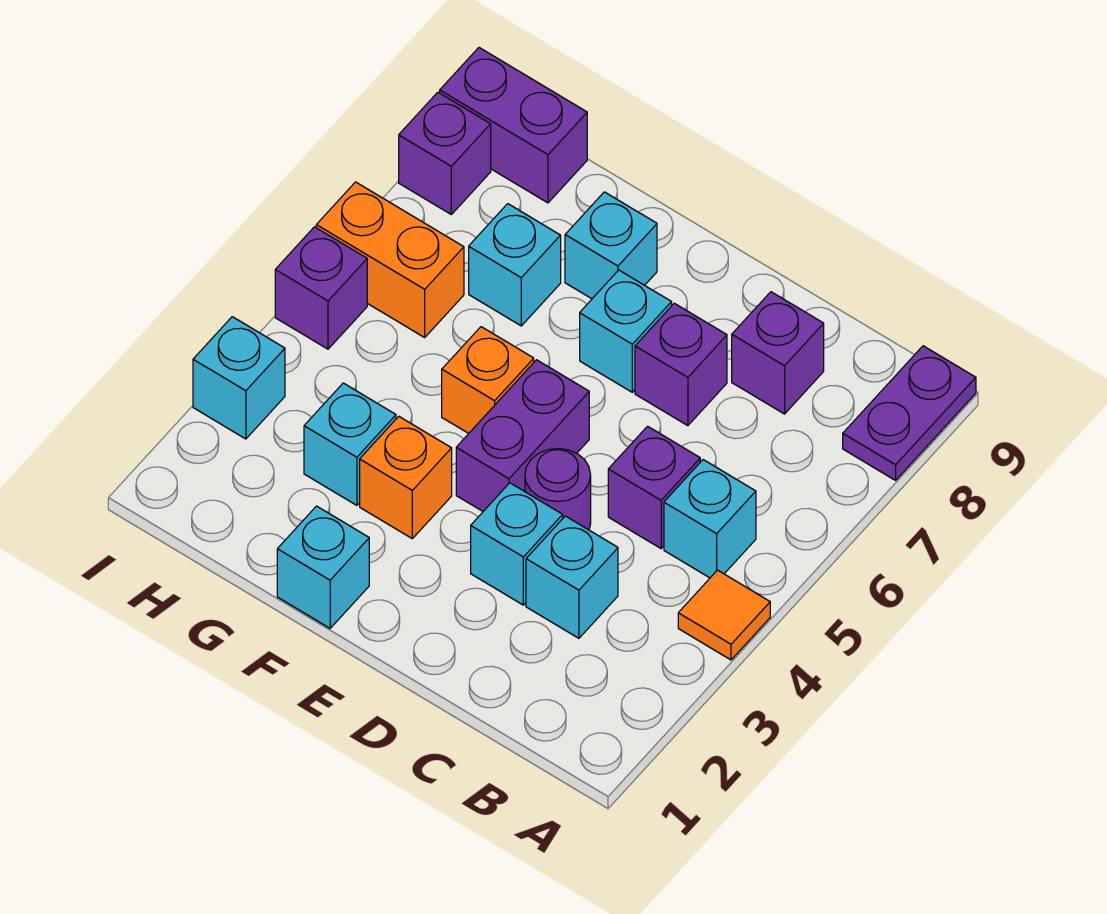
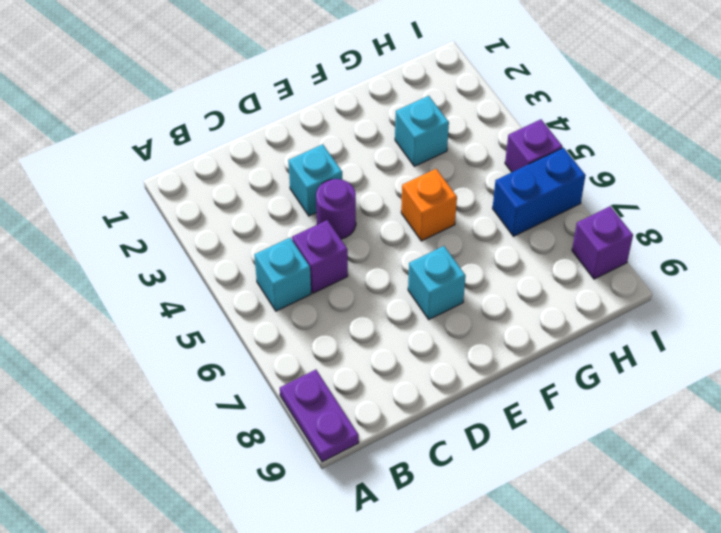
blue brick H6:I6 level 1 -> orange brick H6:I6 level 1
none -> orange tile A4 level 1
none -> cyan brick C3 level 1
none -> purple brick C8 level 1

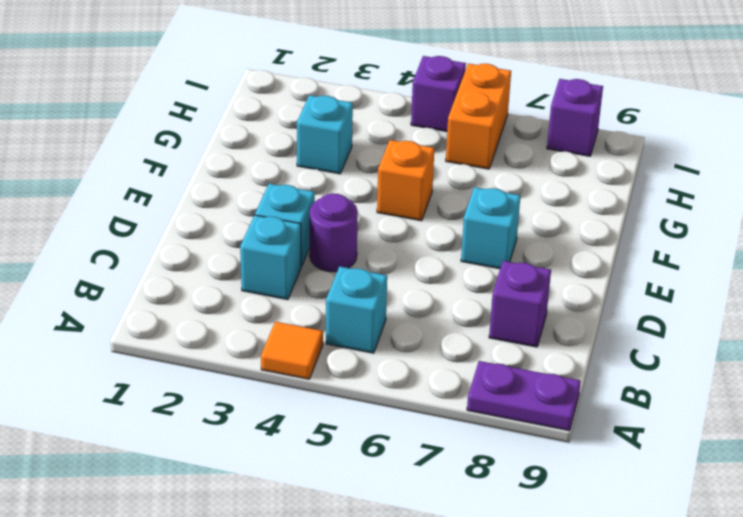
none -> purple brick C5 level 1
none -> purple brick D7 level 1
none -> purple brick E4:E5 level 1

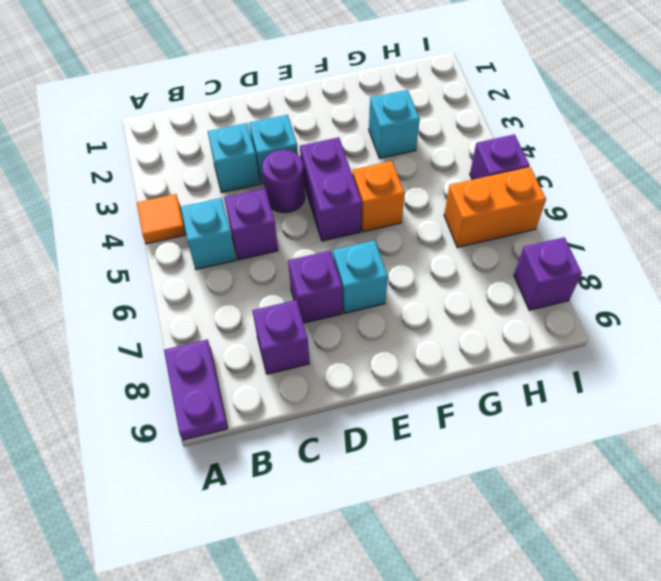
none -> cyan brick F1 level 1
none -> orange brick F3 level 1
none -> cyan brick F8 level 1

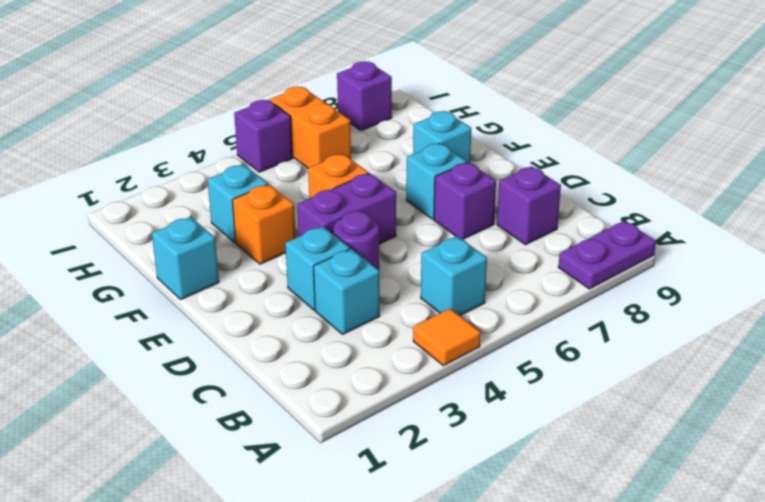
none -> purple brick C5 level 1
none -> cyan brick G7 level 1
none -> purple brick H9:I9 level 1

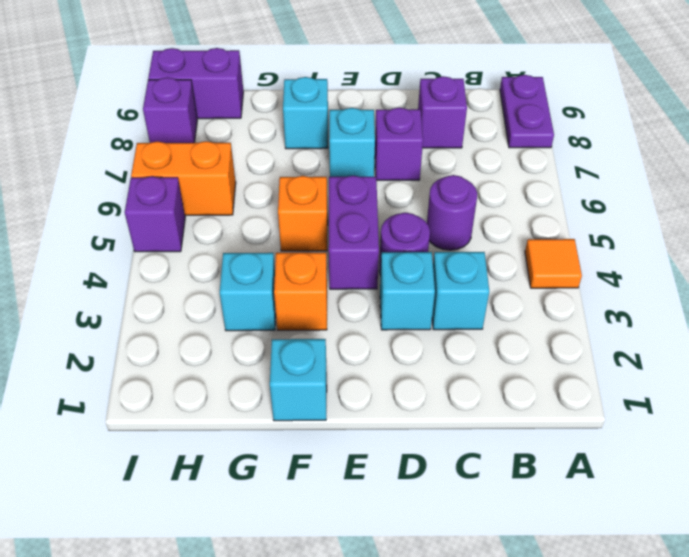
purple round brick C5 level 1 -> purple brick C5 level 1
none -> cyan brick B5 level 1
none -> cyan brick G7 level 1
none -> cyan brick I3 level 1

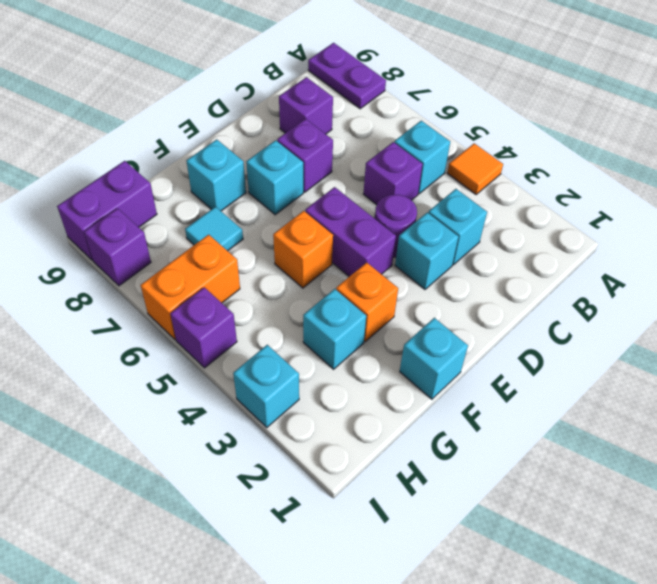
cyan tile G7 level 1 -> cyan brick G7 level 1

